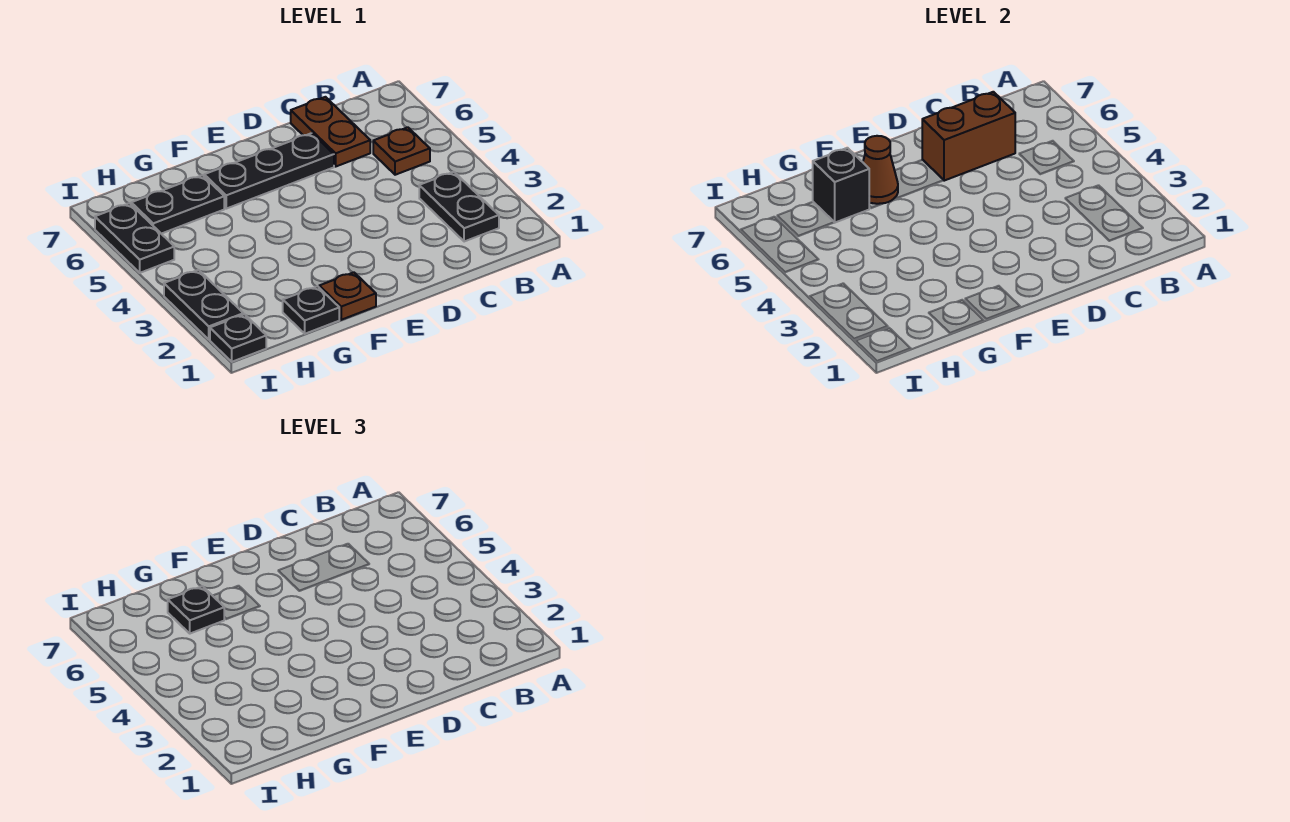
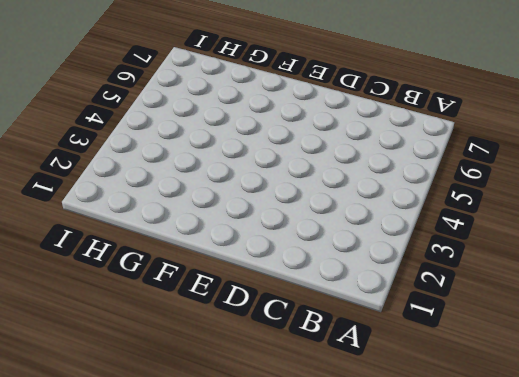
none -> black plate B2:B3 level 1
none -> brown plate B5 level 1
none -> brown plate C6:C7 level 1

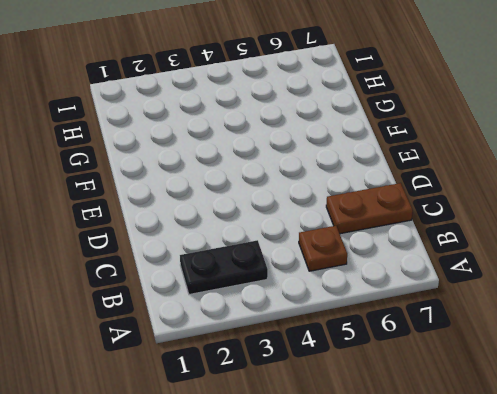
none -> black plate D6:F6 level 1
none -> brown plate F1 level 1
none -> black plate G1 level 1

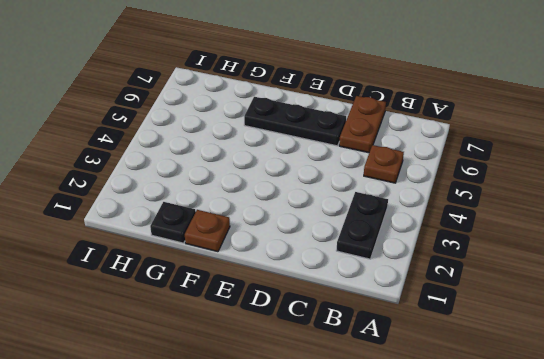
none -> black plate G6:H6 level 1
none -> black plate I1 level 1
none -> black plate I2:I3 level 1

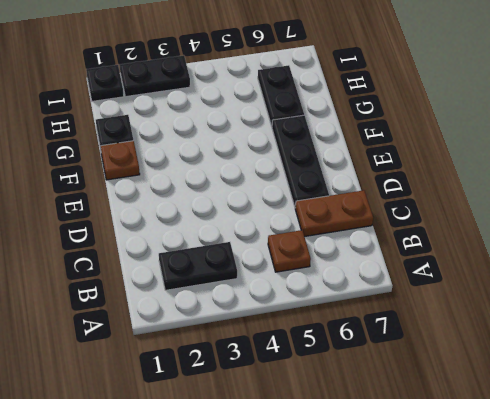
none -> black plate I5:I6 level 1
none -> brown brick C6:D6 level 2
none -> brown cone F6 level 2

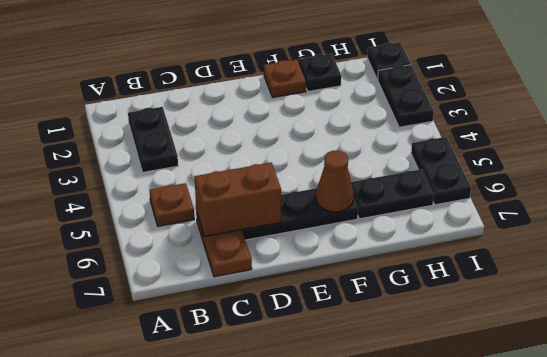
none -> black brick G6 level 2
none -> black plate G6 level 3

